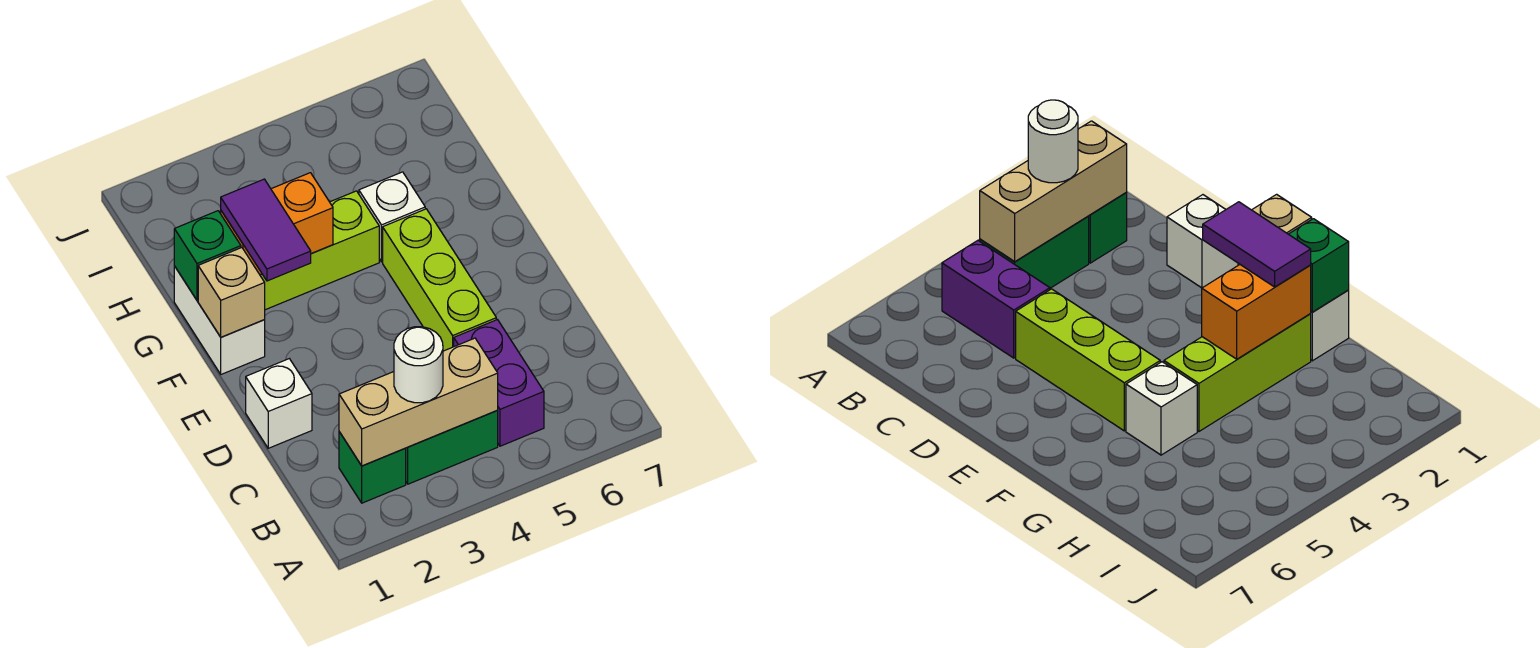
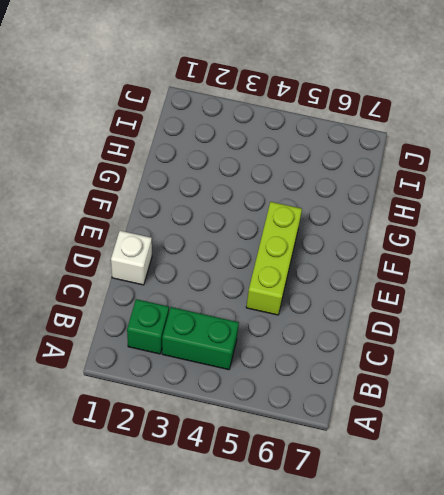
none -> purple brick B5:C5 level 1
none -> white brick F1:G1 level 1
none -> lime brick G2:G4 level 1

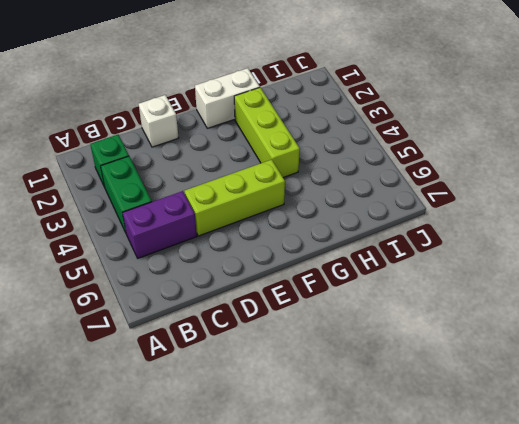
none -> white brick G5 level 1
none -> tan brick B2:B4 level 2
none -> tan brick F1 level 2

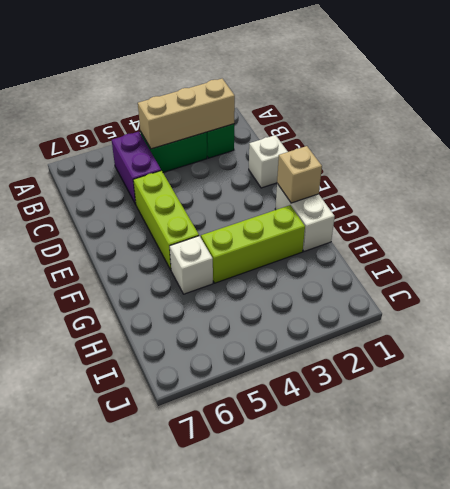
none -> green brick G1 level 2
none -> orange brick G2:G3 level 2
none -> white round brick B3 level 3

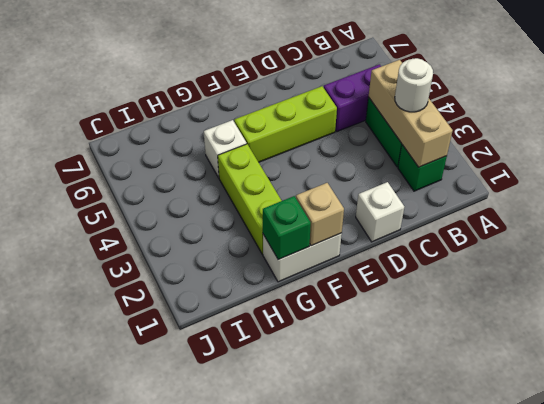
none -> orange brick G2:G3 level 2
none -> purple tile F2:G2 level 3

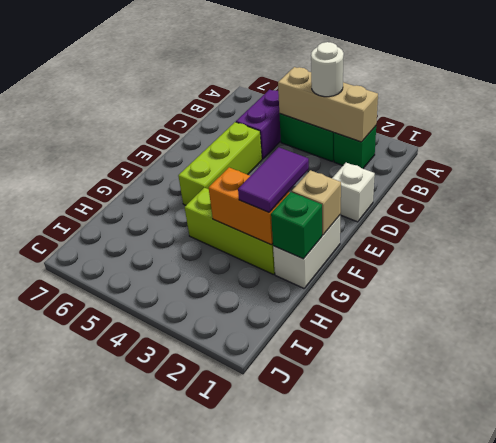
none -> white brick G5 level 1

